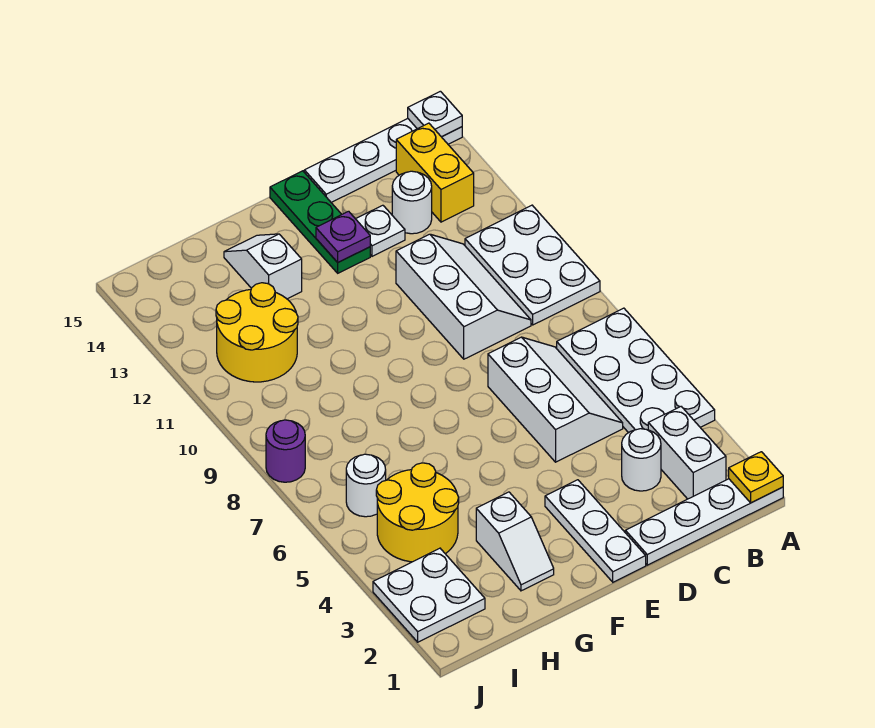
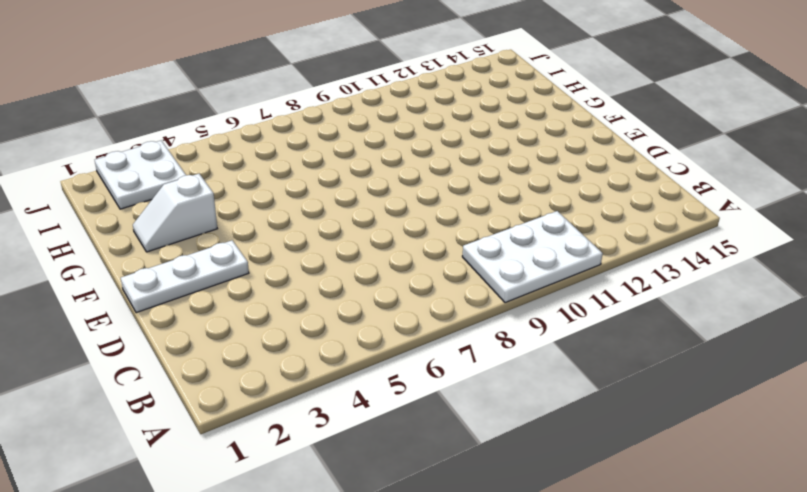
none -> white plate A1:D1 level 1
none -> white plate A4:B7 level 1
none -> white plate A15:D15 level 1

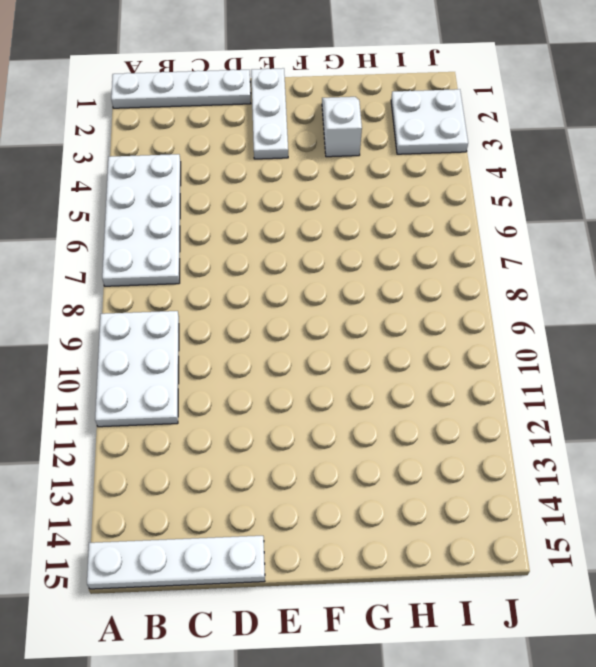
none -> white brick B2:B3 level 1
none -> yellow brick B13:B14 level 1
none -> white round brick C3 level 1

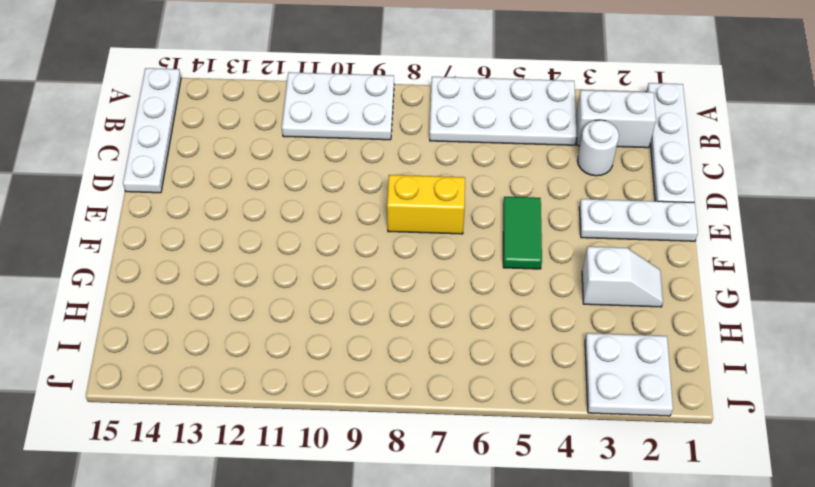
green tile E5:F5 level 1 -> none
yellow brick E7:E8 level 1 -> yellow brick B13:B14 level 1
none -> white slope C5:D7 level 1 top D
none -> white slope C9:D11 level 1 top D
none -> white round brick C13 level 1

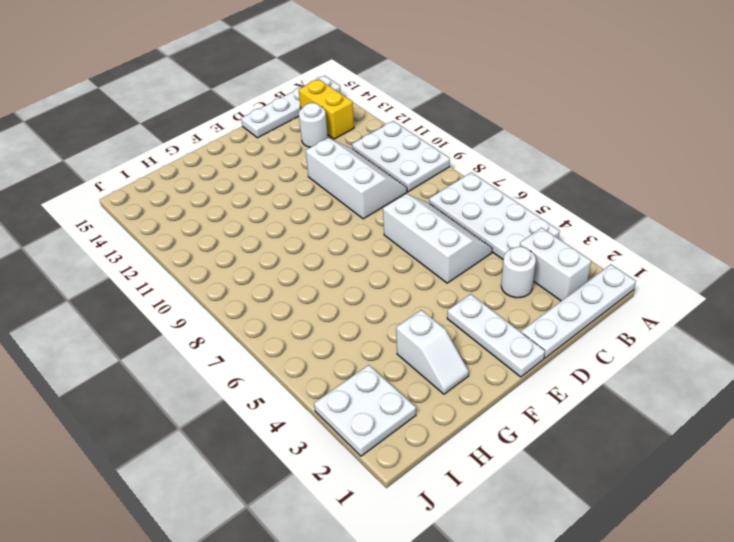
none -> white plate D13 level 1
none -> green plate E13:E15 level 1
none -> white slope G13:G14 level 1 top 13

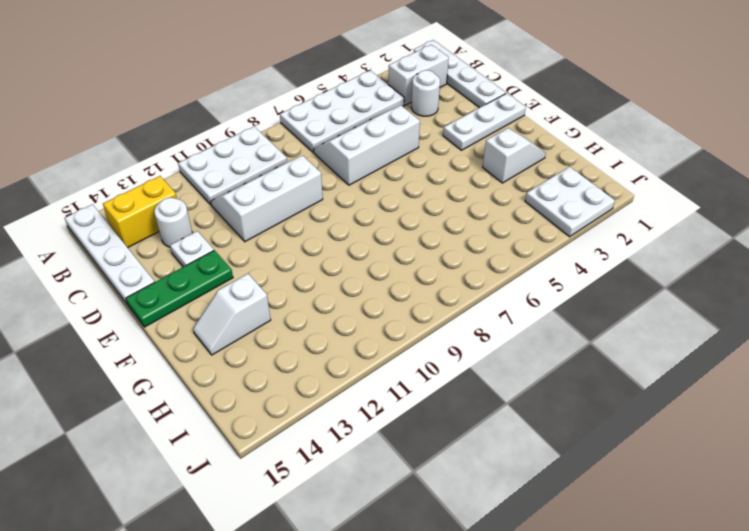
none -> yellow round brick H4:I5 level 1
none -> yellow round brick H11:I12 level 1
none -> white round brick I6 level 1

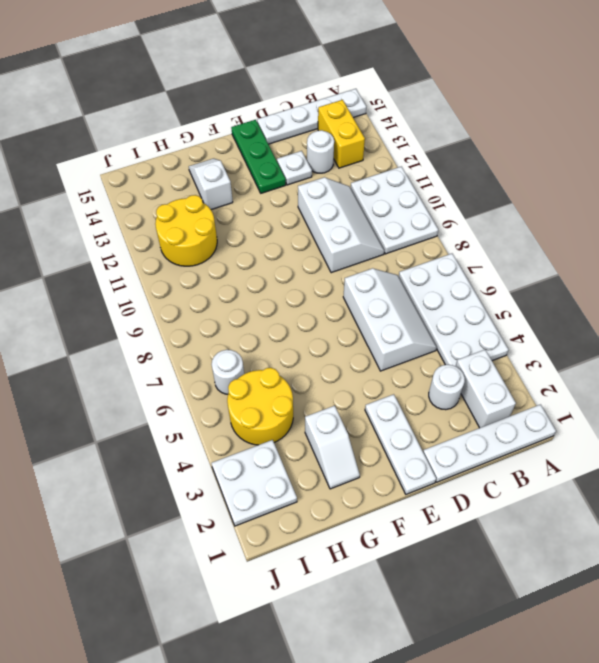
none -> purple round brick J8 level 1
none -> yellow plate A1 level 2
none -> white plate A15 level 2

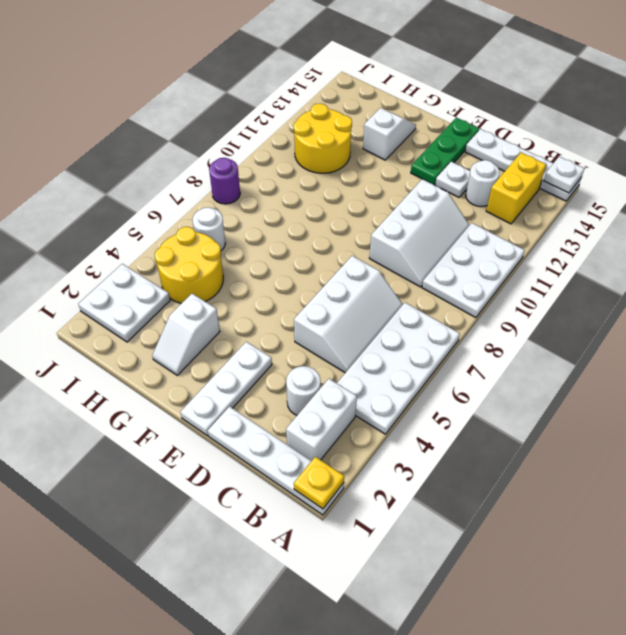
none -> purple plate E13 level 2

